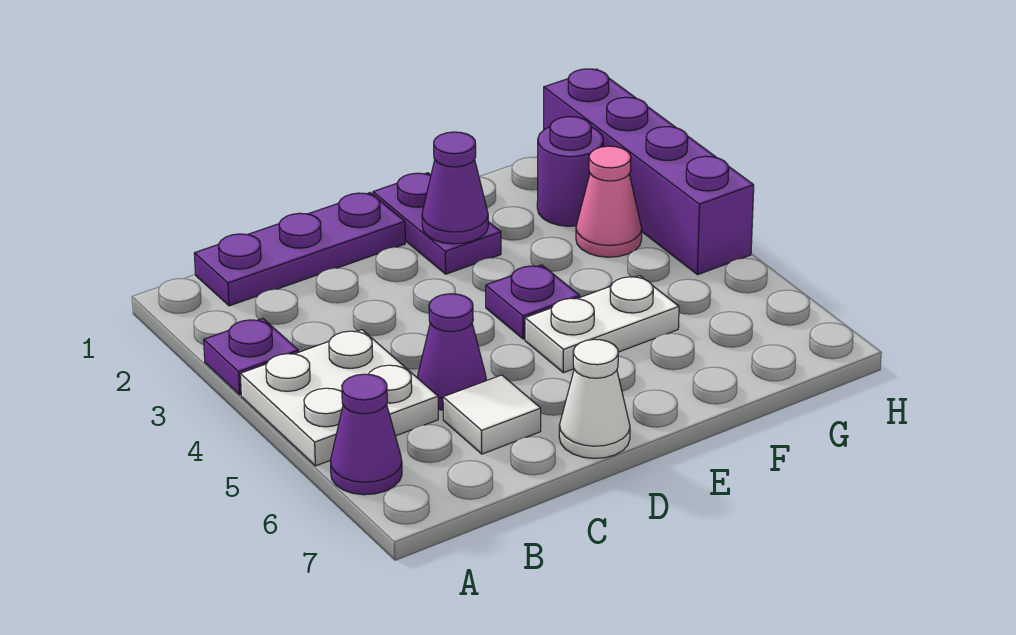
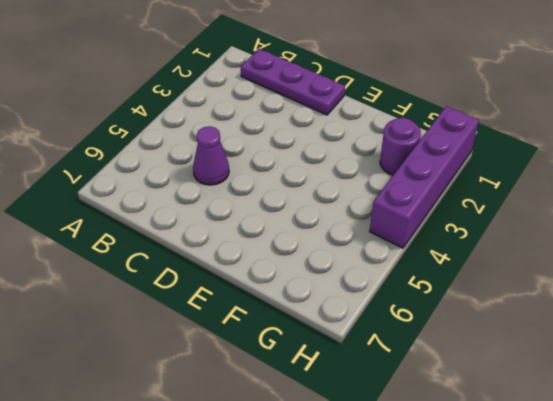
none -> purple plate A3 level 1
none -> white plate A4:B5 level 1
none -> purple cone A6 level 1

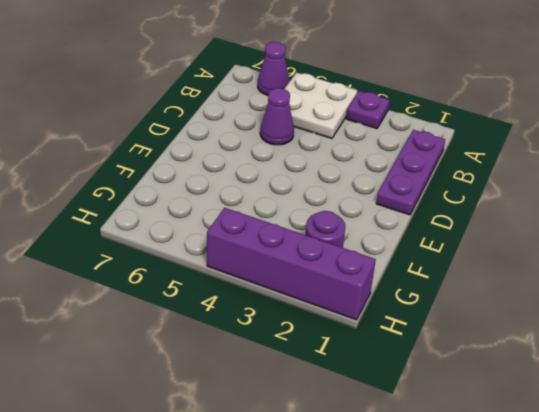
none -> white tile C6 level 1
none -> white cone D7 level 1
none -> purple plate E1:E2 level 1

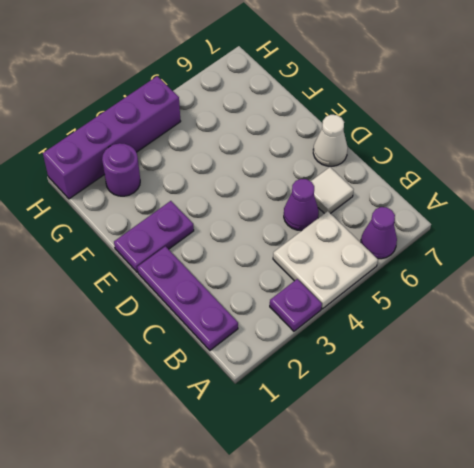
none -> purple plate E4 level 1
none -> white plate E5:F5 level 1
none -> pink cone G3 level 1

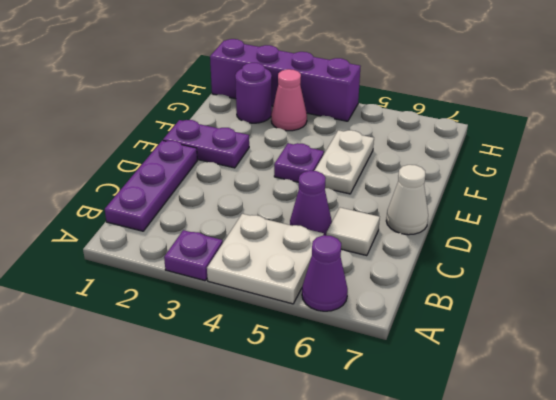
none -> purple cone E2 level 2

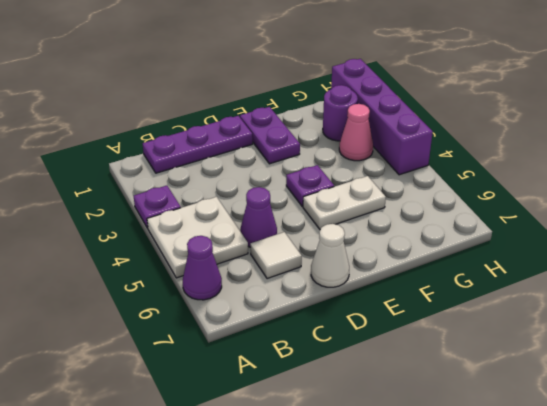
none -> purple cone E2 level 2

